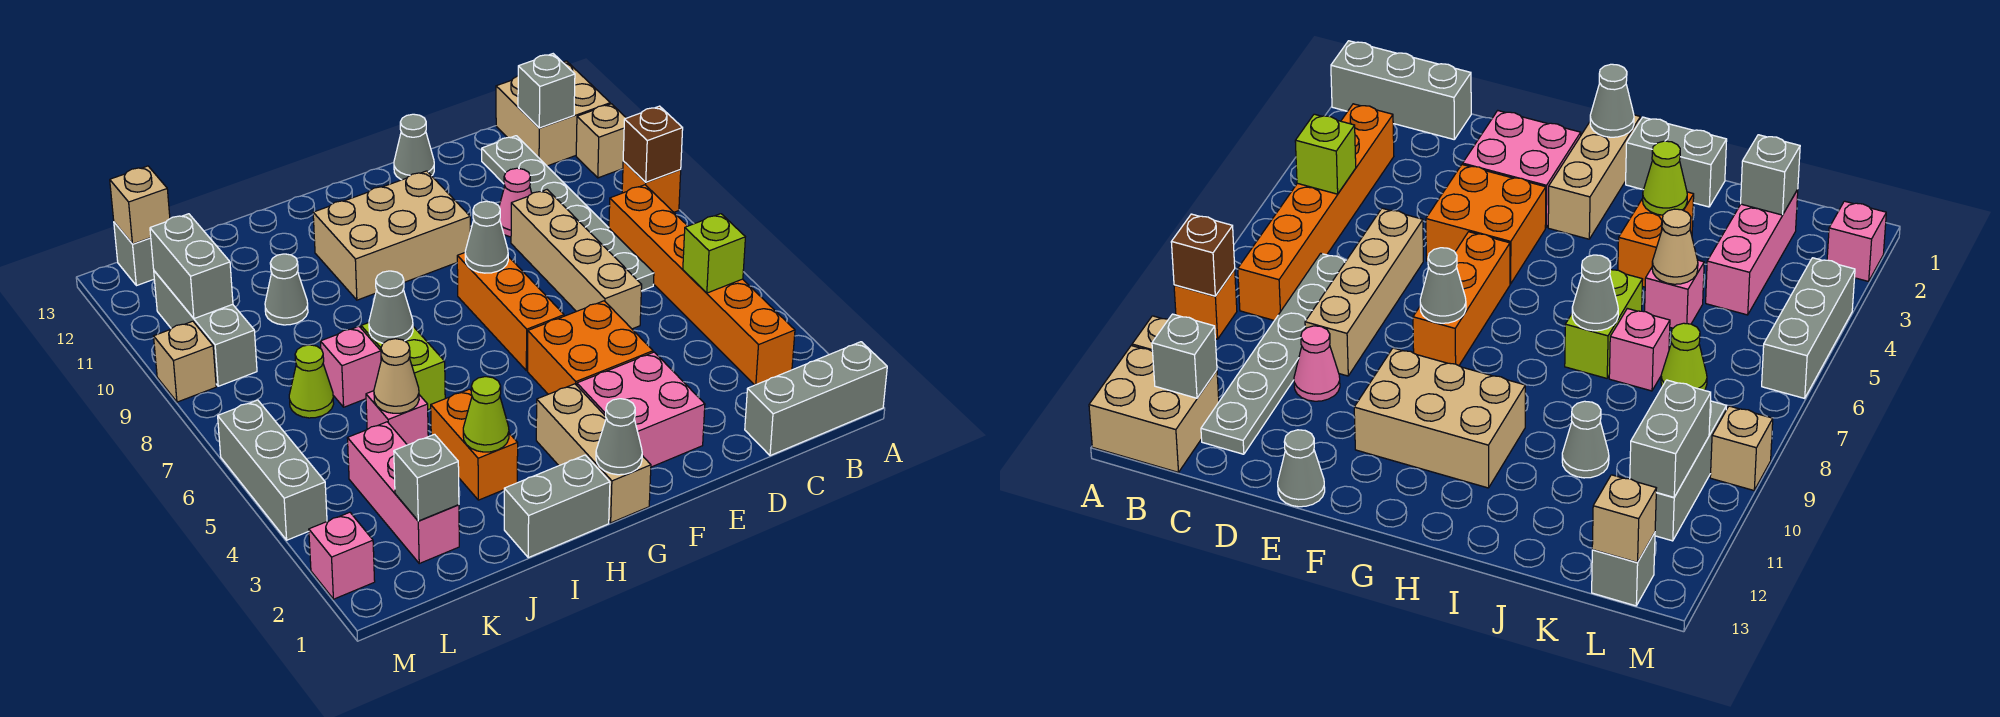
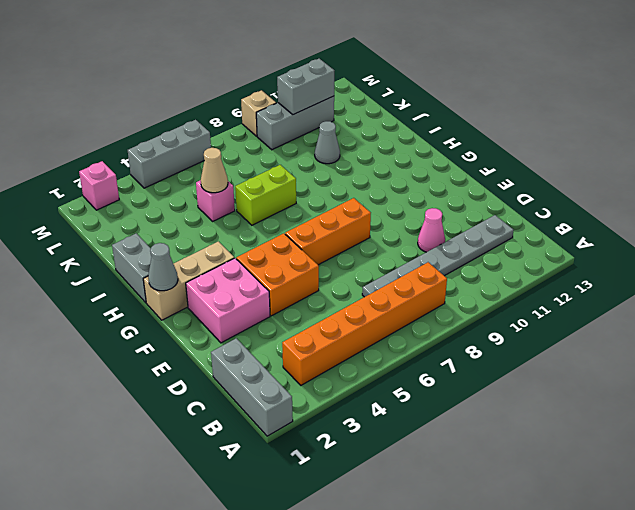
none -> orange brick A9 level 1
none -> tan brick A11 level 1
none -> tan brick A12:B13 level 1
none -> tan brick D6:D9 level 1

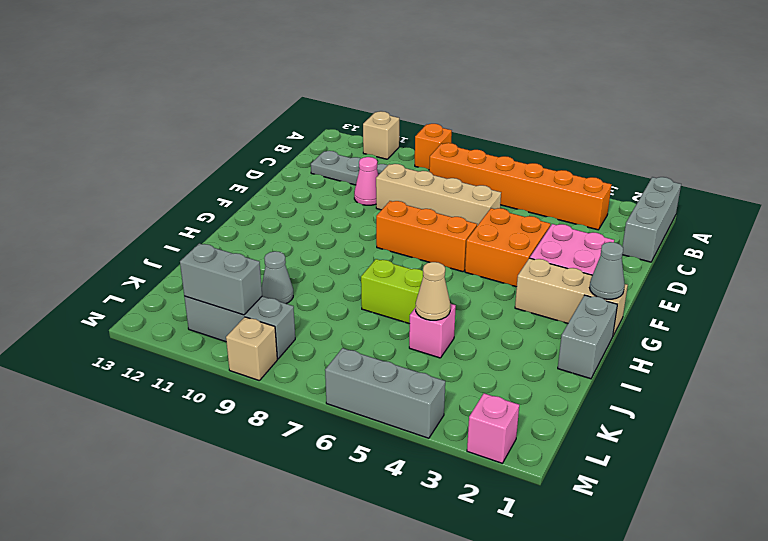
none -> tan brick A12:B13 level 1
none -> grey cone E13 level 1
none -> tan brick F10:H11 level 1
none -> orange brick I3:I4 level 1

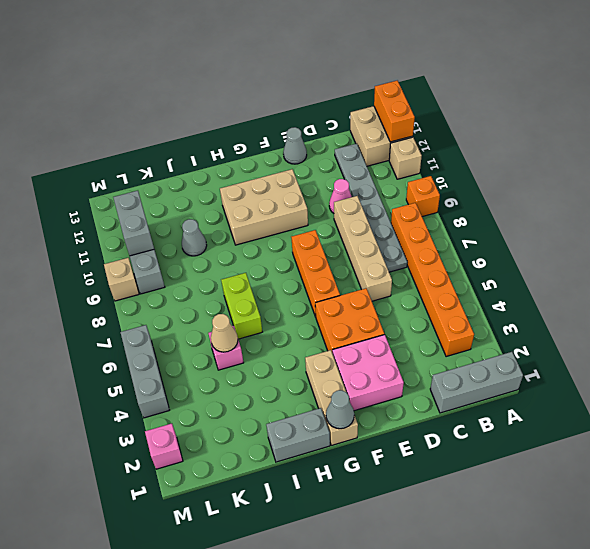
orange brick A12:A13 level 2 -> orange brick I3:I4 level 1
none -> pink brick J7 level 1
none -> pink brick K2:K4 level 1
none -> lime cone K7 level 1
none -> grey brick L13 level 1

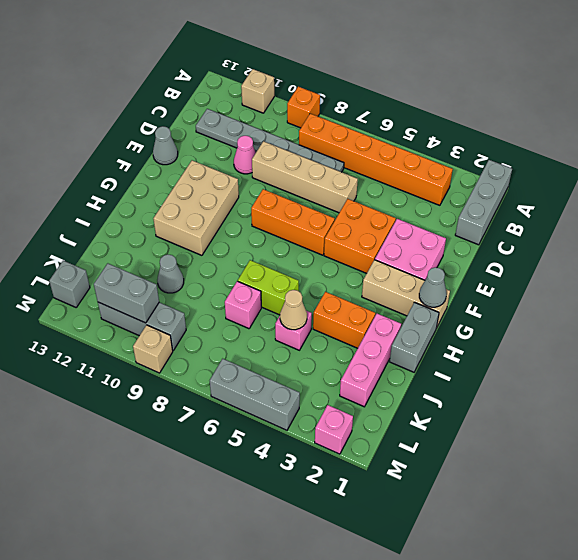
pink brick I2:K2 level 1 -> pink brick K2:K4 level 1
none -> tan brick A12:B13 level 1
none -> lime cone K7 level 1
none -> brown brick A9 level 2
none -> lime brick B5 level 2

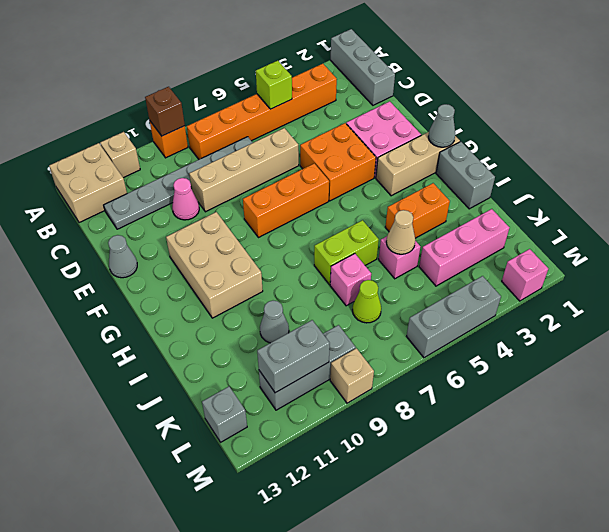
none -> grey brick B12 level 2
none -> grey cone F8 level 2
none -> lime cone I3 level 2
none -> grey cone I7 level 2

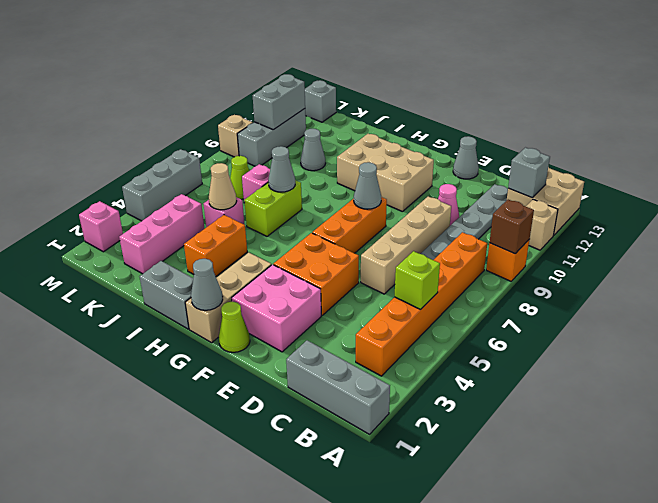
lime cone F1 level 1 -> lime cone I3 level 2
none -> grey brick K2 level 2
none -> tan brick L13 level 2

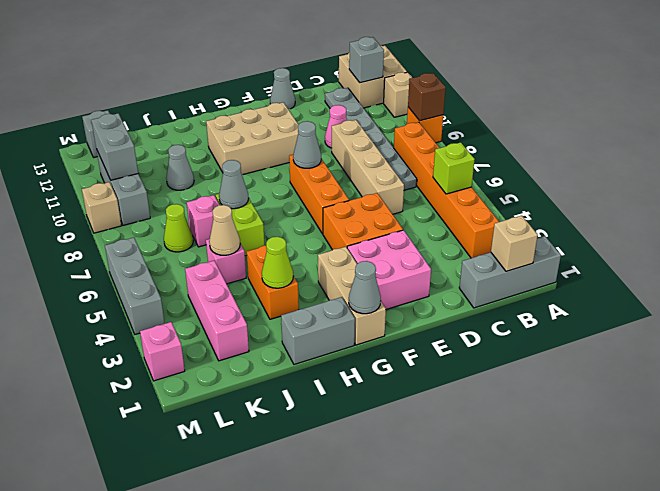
tan brick B1 level 2 -> tan brick L13 level 2
none -> grey brick K2 level 2

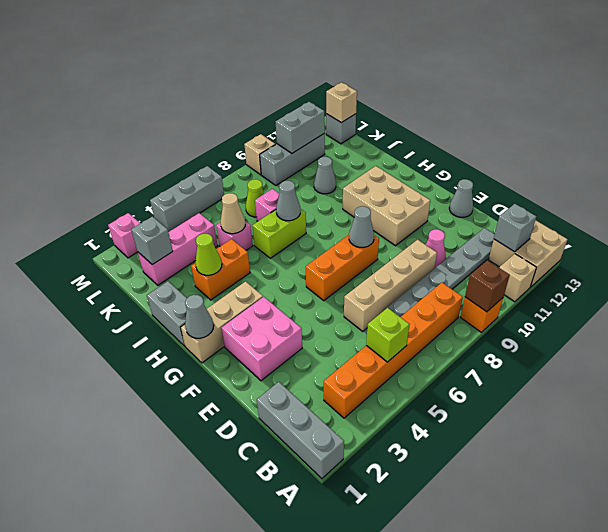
none -> orange brick E4:F5 level 1

